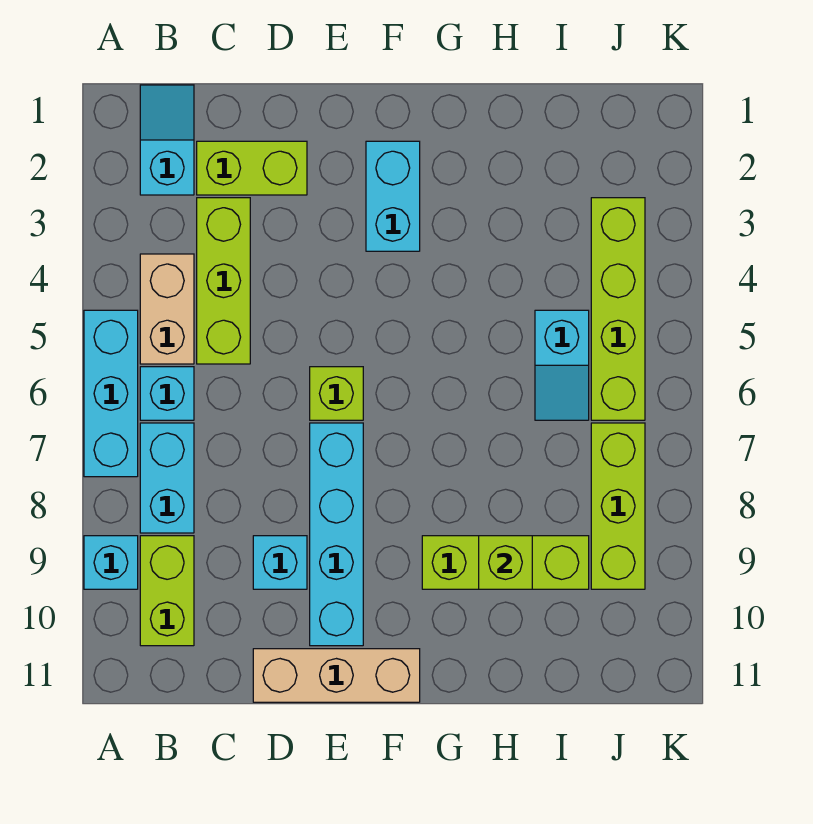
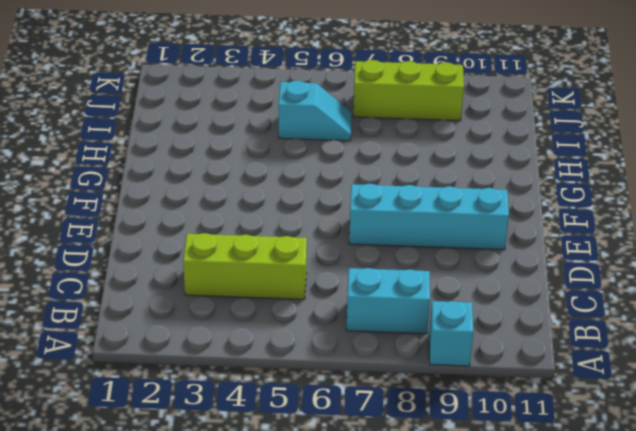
none -> cyan brick A5:A7 level 1
none -> cyan slope B1:B2 level 1 top 2
none -> tan brick B4:B5 level 1

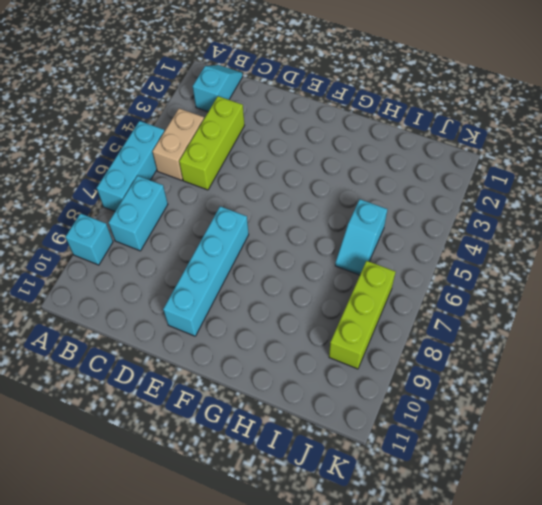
none -> cyan brick B6 level 1
none -> lime brick B9:B10 level 1
none -> lime brick C2:D2 level 1

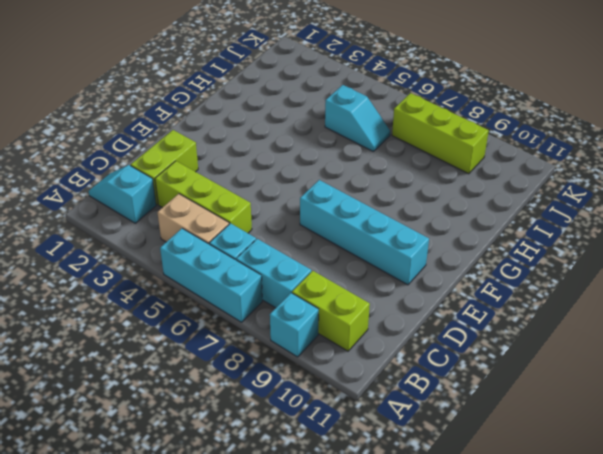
none -> cyan brick D9 level 1
none -> tan brick D11:F11 level 1
none -> lime brick E6 level 1

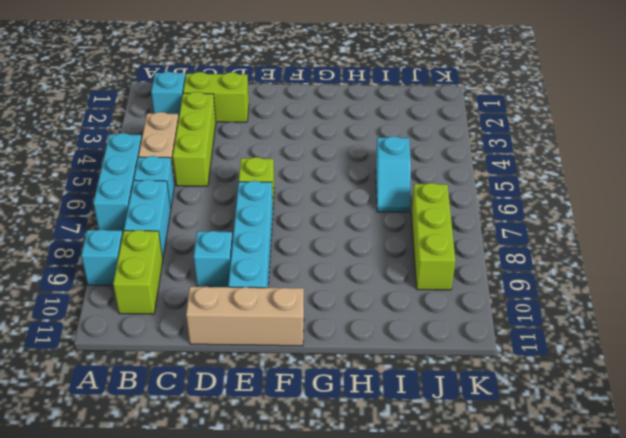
none -> cyan brick F2:F3 level 1
none -> lime brick G9:I9 level 1
none -> lime brick J3:J6 level 1

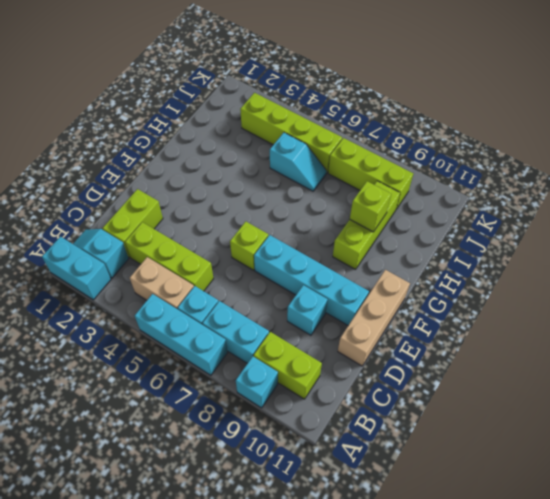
cyan brick A1:A2 level 1 -> cyan brick F2:F3 level 1

